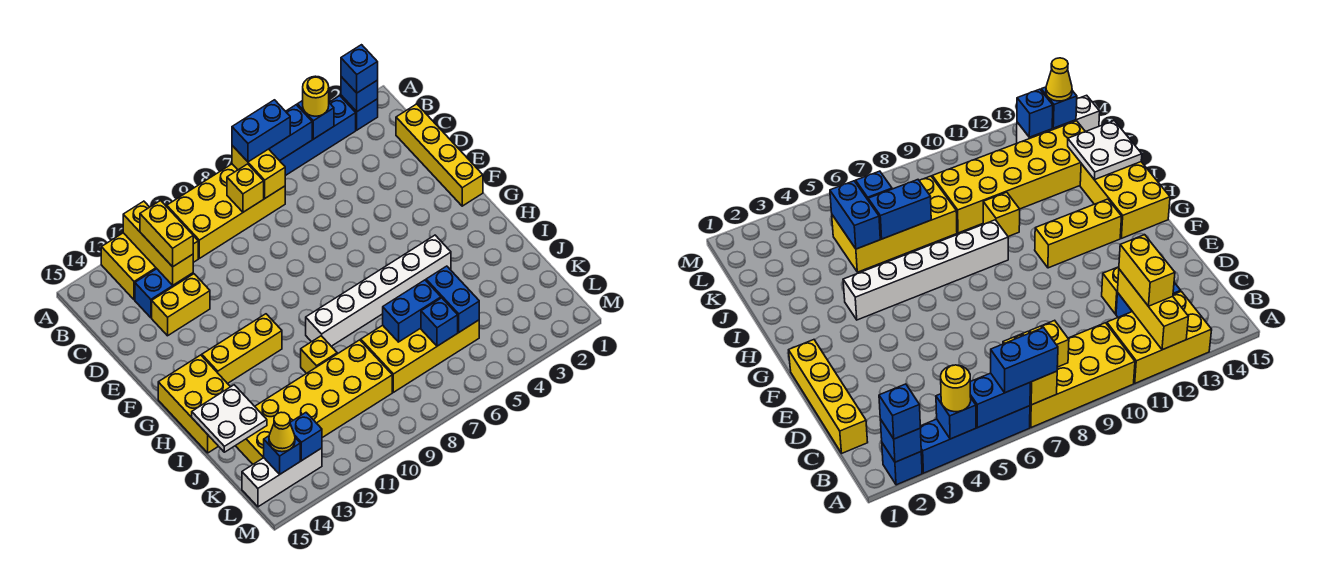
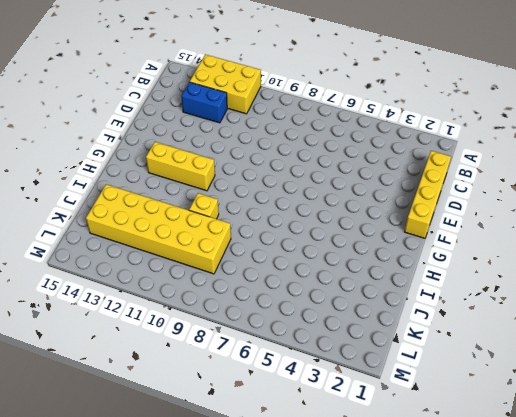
none -> blue brick A2 level 1
none -> blue brick A3:A6 level 1
none -> yellow brick A7:B10 level 1
none -> yellow brick D12:D13 level 1

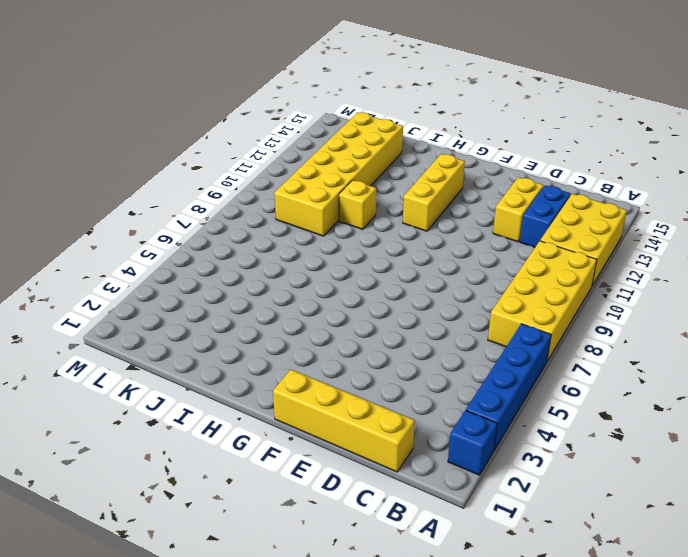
none -> yellow brick G14:I15 level 1
none -> white brick H4:H9 level 1
none -> yellow brick J5:K8 level 1
none -> white brick L13:L15 level 1

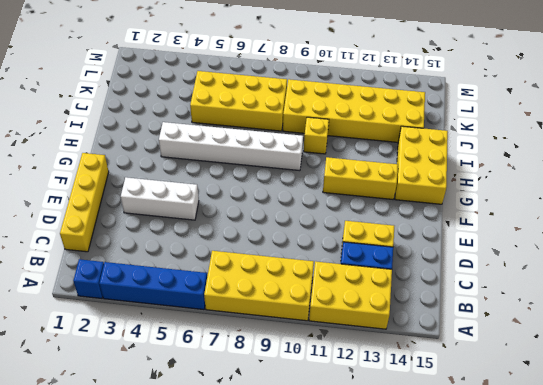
white brick E3:E5 level 1 -> white brick L13:L15 level 1
none -> blue brick A2 level 2
none -> blue brick A4 level 2
none -> blue brick A5:A6 level 2
none -> yellow brick A7:B7 level 2

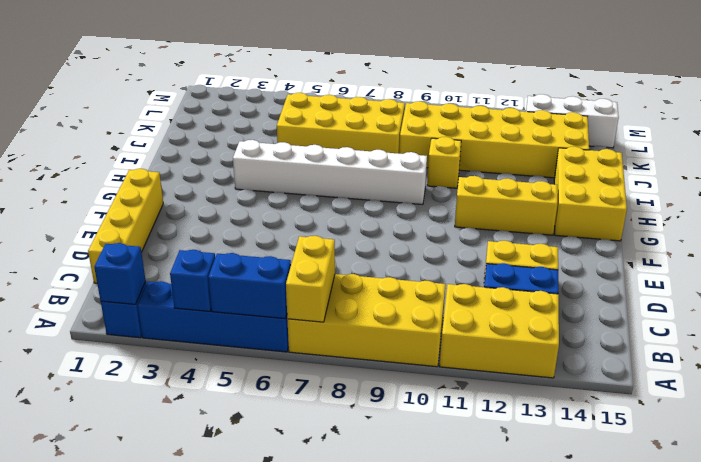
none -> yellow brick A12:C12 level 2
none -> yellow brick B8 level 2
none -> white plate I14:J15 level 2
none -> blue brick J5:K5 level 2

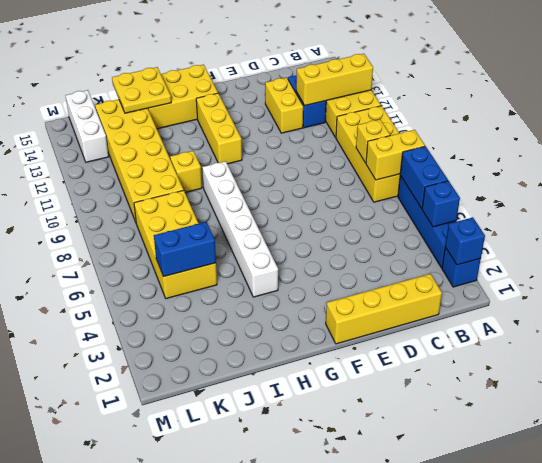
yellow plate I14:J15 level 2 -> white plate I14:J15 level 2
none -> blue brick J6:J7 level 2
none -> blue brick K6 level 2
none -> blue brick L13 level 2
none -> blue brick L14 level 2

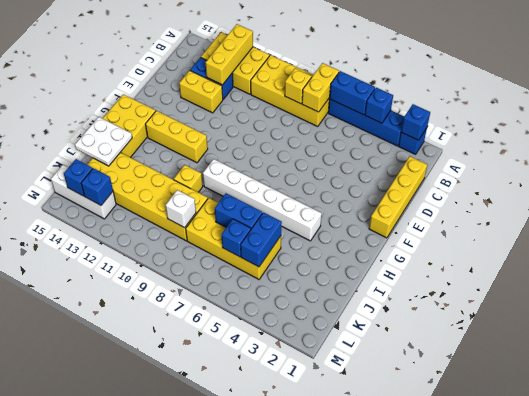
white brick K9 level 2 -> none
none -> blue brick A2 level 3
none -> yellow round brick A4 level 3
none -> blue brick A6:A7 level 3
none -> yellow brick B12:C12 level 3

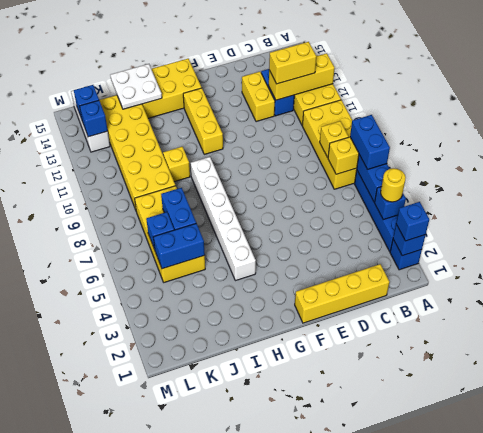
none -> yellow cone L14 level 3

